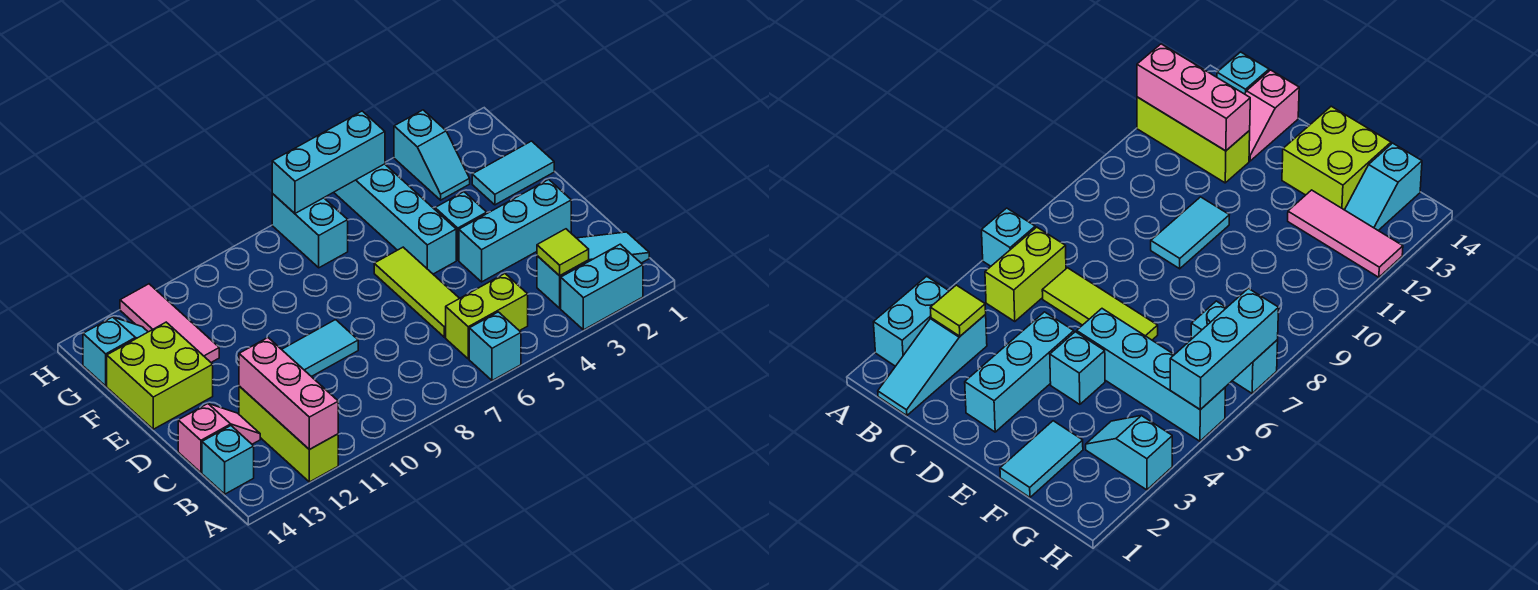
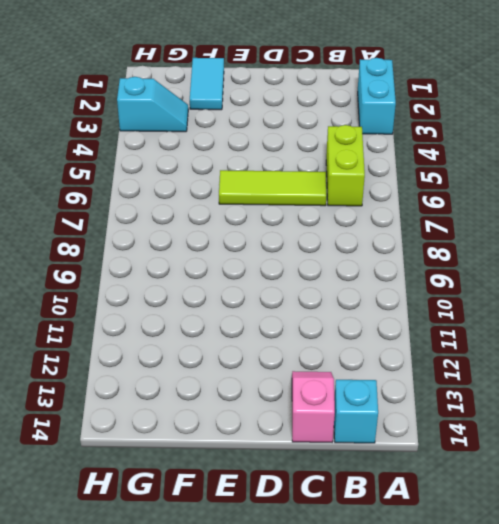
none -> cyan brick A6 level 1
none -> lime brick A12:C12 level 1
none -> cyan slope B1:B3 level 1 top 3

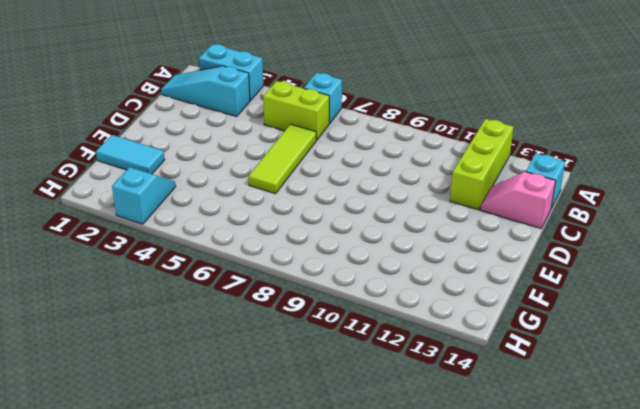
none -> cyan brick D2:D4 level 1
none -> cyan tile D9:D10 level 1
none -> cyan brick E4 level 1

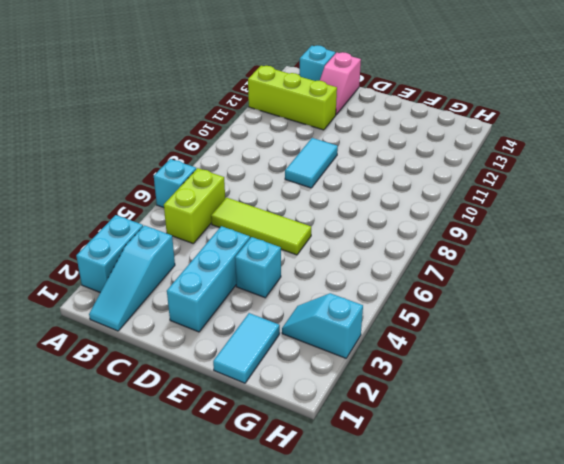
none -> cyan brick E5:H5 level 1
none -> lime brick E13:F14 level 1
none -> pink tile F12:H12 level 1

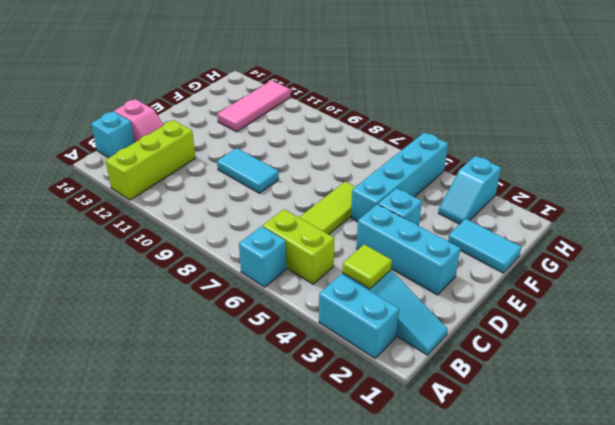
none -> lime brick E13:F14 level 1
none -> cyan brick G7:H7 level 1
none -> cyan slope G13:G14 level 1 top 14

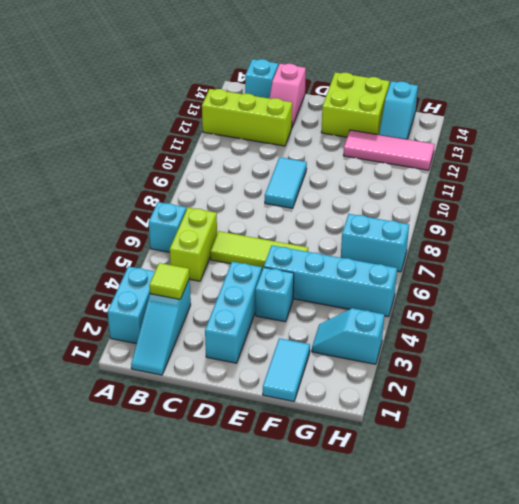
none -> pink brick A12:C12 level 2
none -> cyan brick H5:H7 level 2

